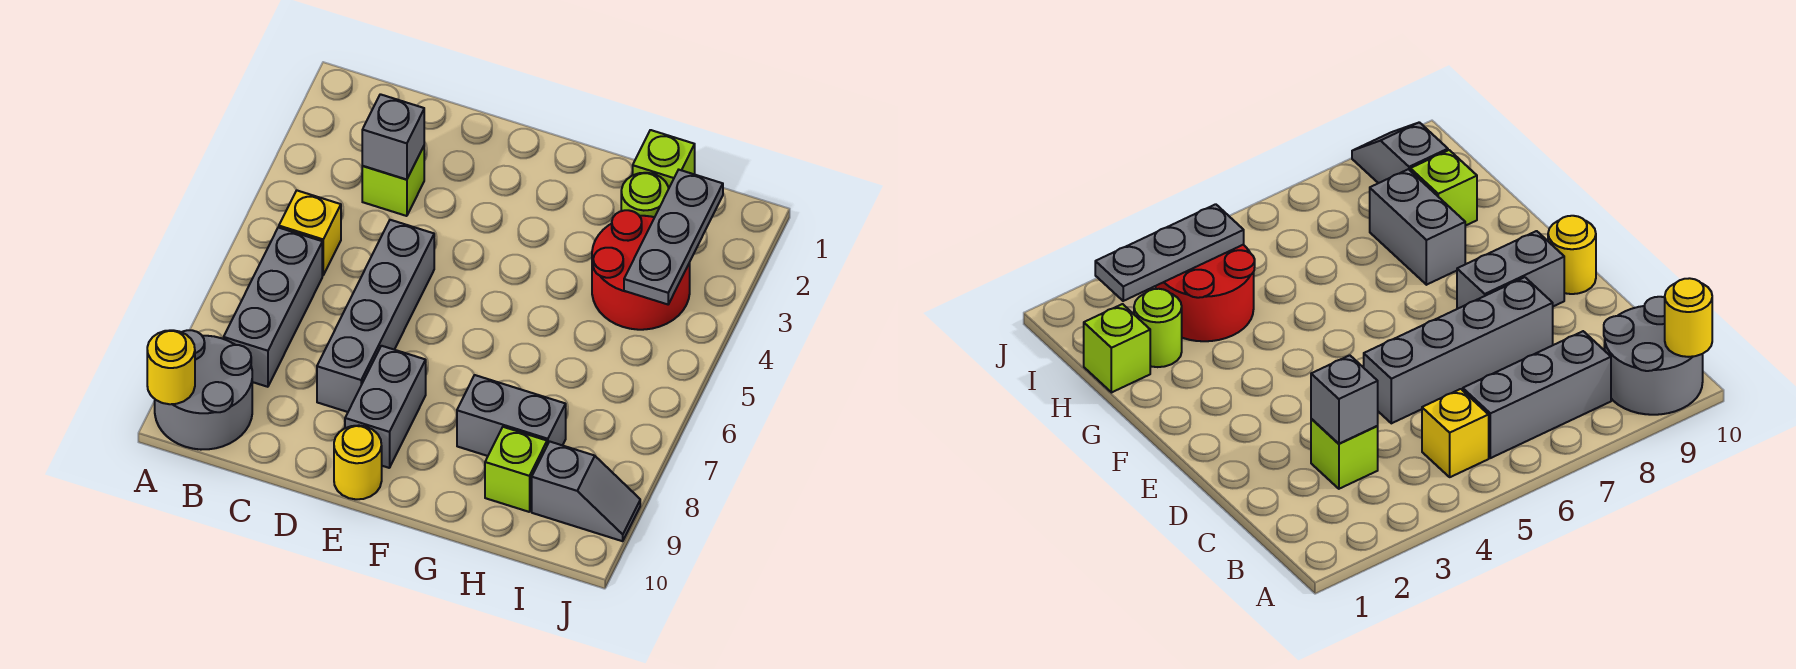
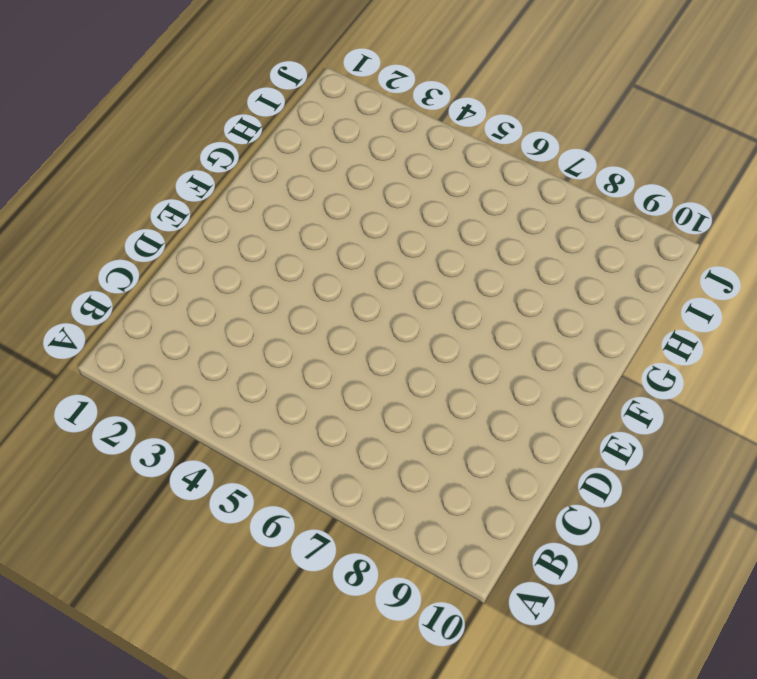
none -> grey round brick A9:B10 level 1
none -> yellow brick B5 level 1
none -> grey brick B6:B8 level 1

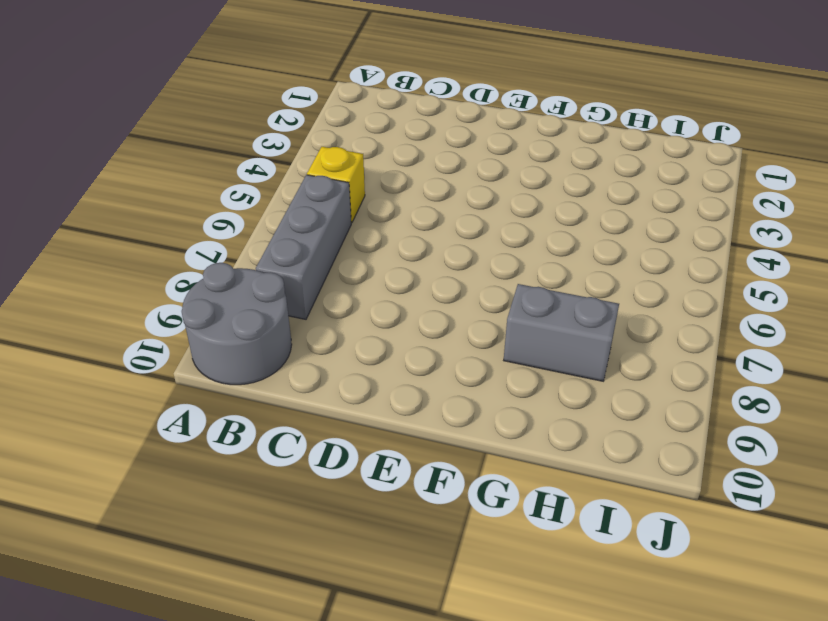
none -> lime brick C3 level 1
none -> grey brick D5:D8 level 1
none -> grey brick E8:E9 level 1

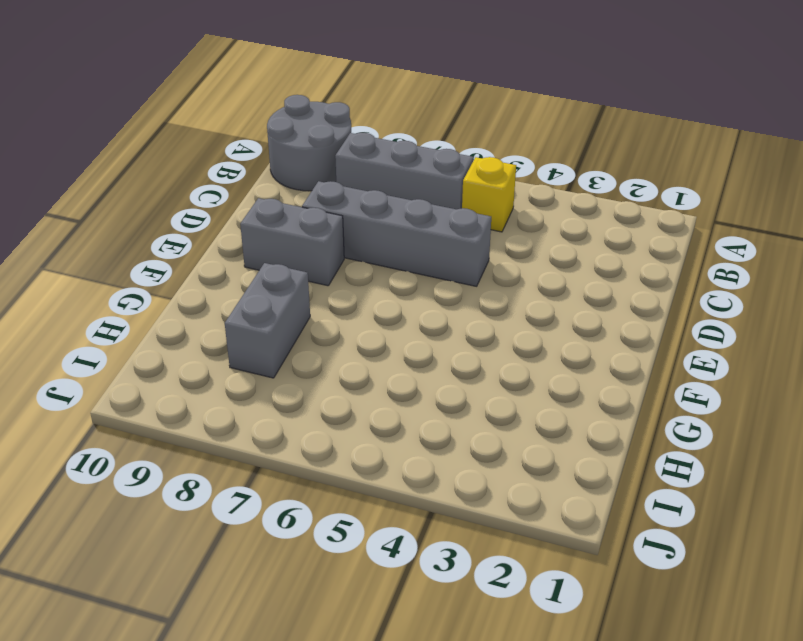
none -> lime brick C3 level 1
none -> yellow round brick E10 level 1
none -> lime brick H1 level 1

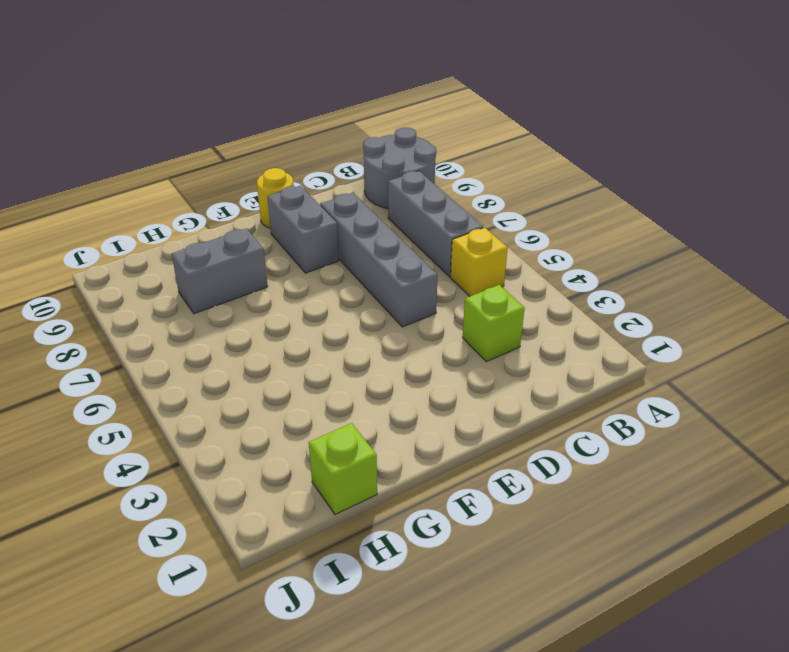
none -> lime round brick H2 level 1
none -> red round brick H3:I4 level 1
none -> lime brick H9 level 1

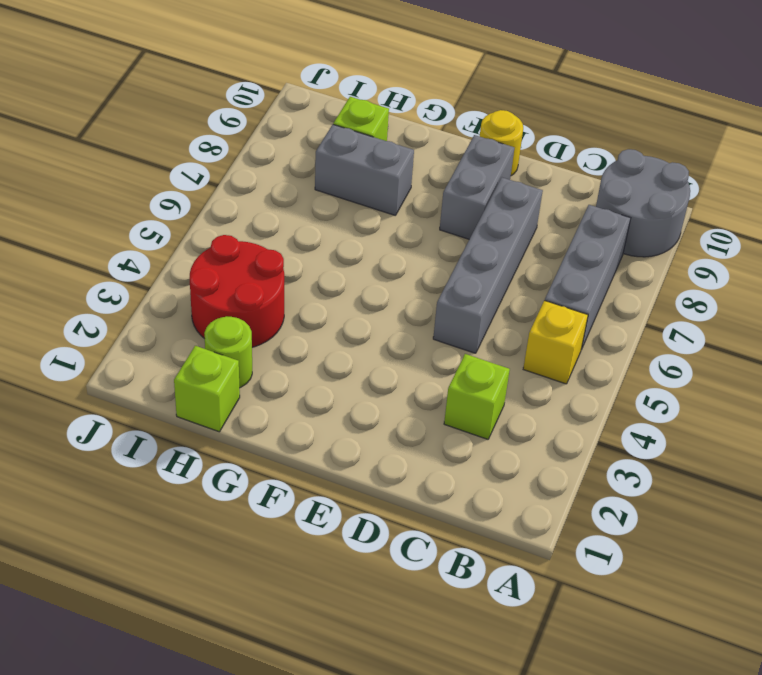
none -> grey slope I9:J9 level 1 top I
none -> yellow round brick A10 level 2
none -> grey brick C3 level 2

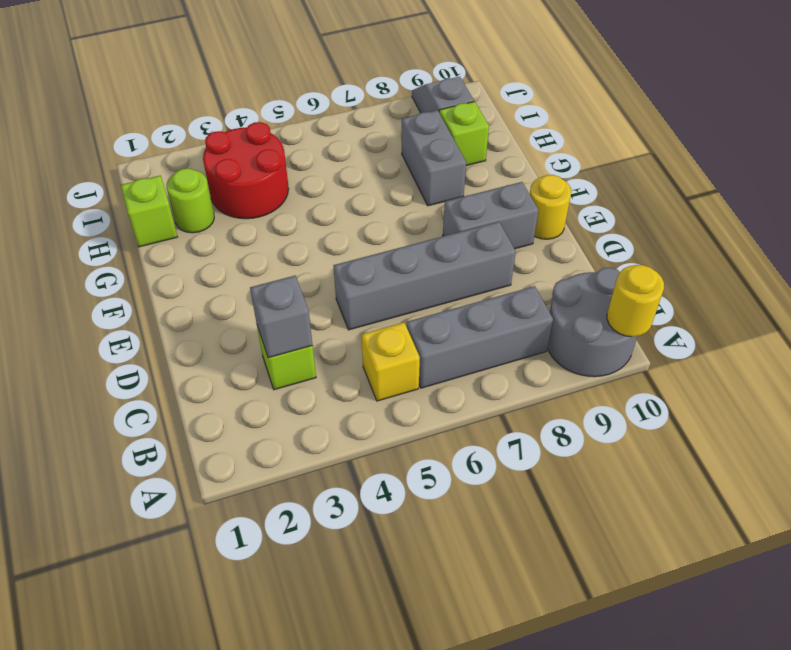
none -> grey plate I2:I4 level 2

